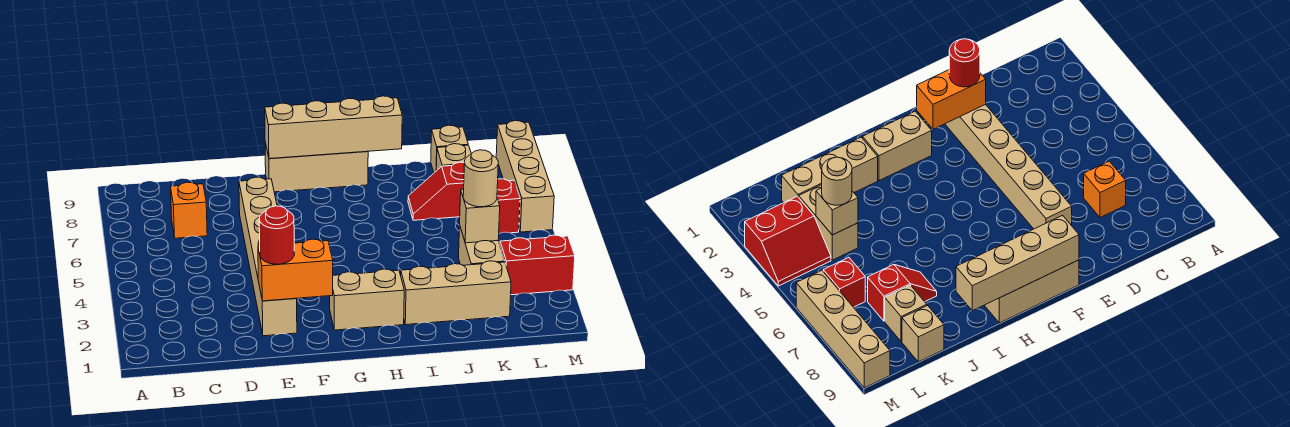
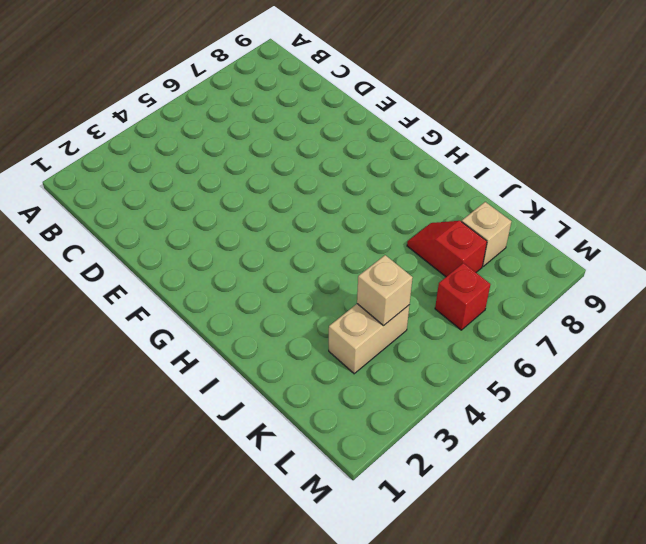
none -> orange brick C7 level 1
none -> tan brick E2:E7 level 1
none -> tan brick F9:H9 level 1

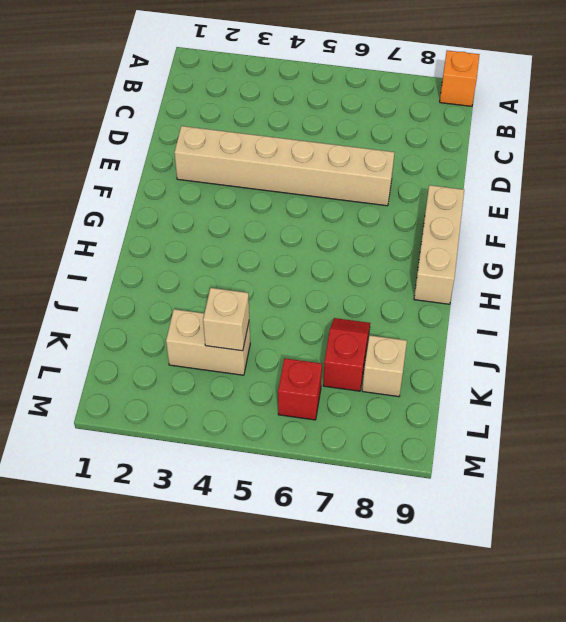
orange brick A9 level 1 -> orange brick C7 level 1
none -> tan brick G2:H2 level 1
none -> tan brick I2:K2 level 1
none -> tan brick K9 level 1

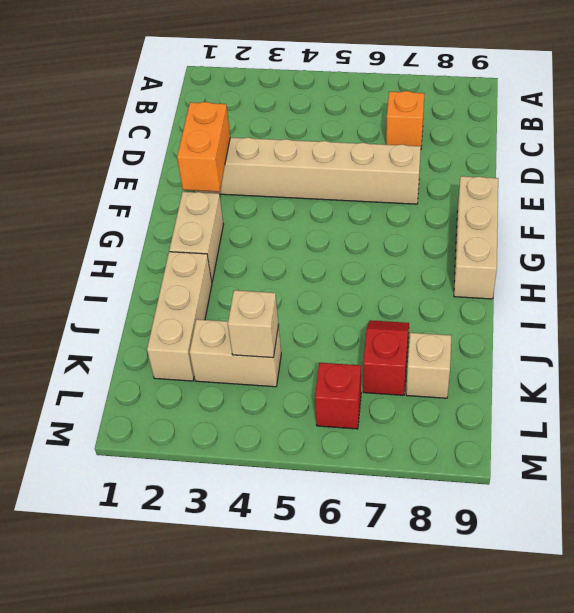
none -> tan brick K9 level 1
none -> red slope L3:M4 level 1 top 3
none -> tan brick M6:M9 level 1

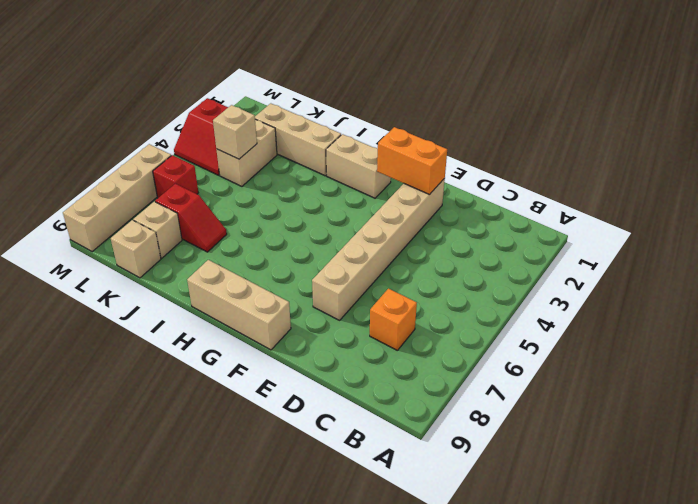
none -> tan brick F9:I9 level 2
none -> red round brick E2 level 3
none -> tan round brick K4 level 3

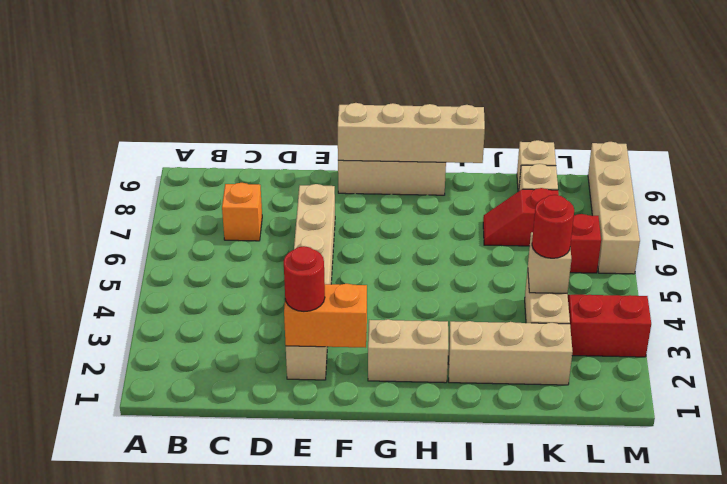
red round brick K4 level 3 -> tan round brick K4 level 3

